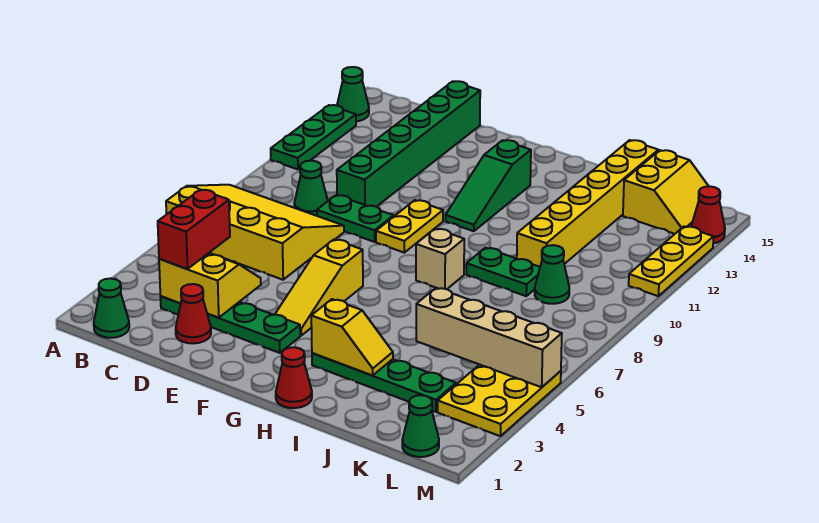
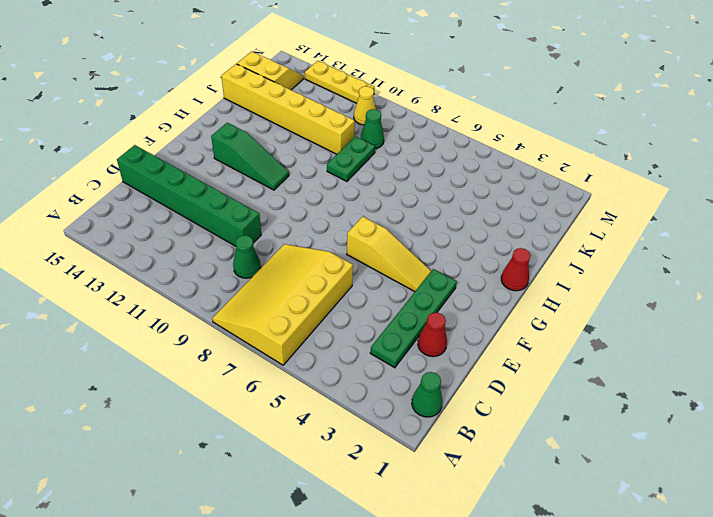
yellow cone L10 level 1 -> none
none -> green plate A11:A13 level 1
none -> green cone A14 level 1
none -> green plate D9:E9 level 1

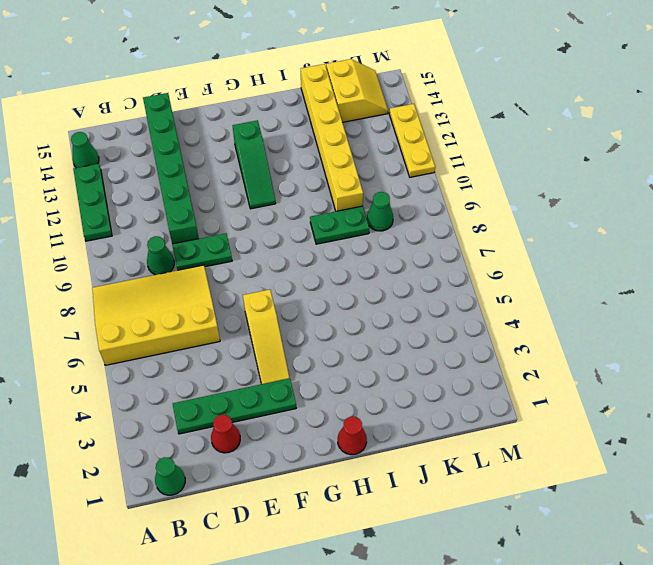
none -> yellow plate F9:F10 level 1
none -> green plate H3:K3 level 1
none -> tan brick H8 level 1

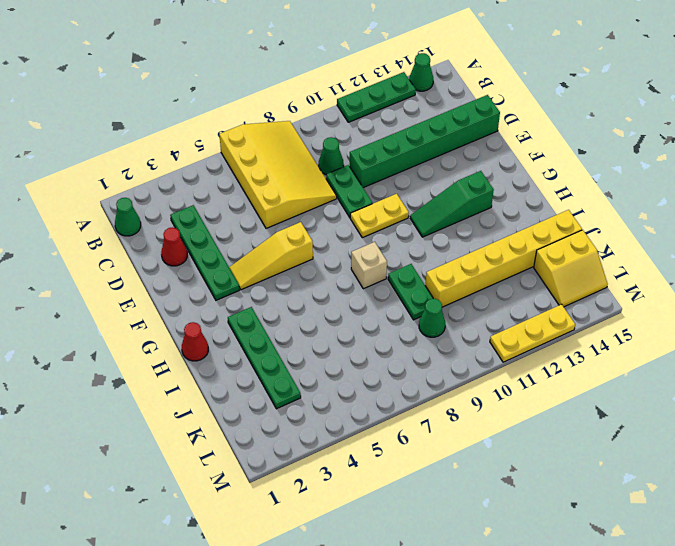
none -> green cone L1 level 1
none -> yellow plate L3:M5 level 1
none -> red cone M14 level 1

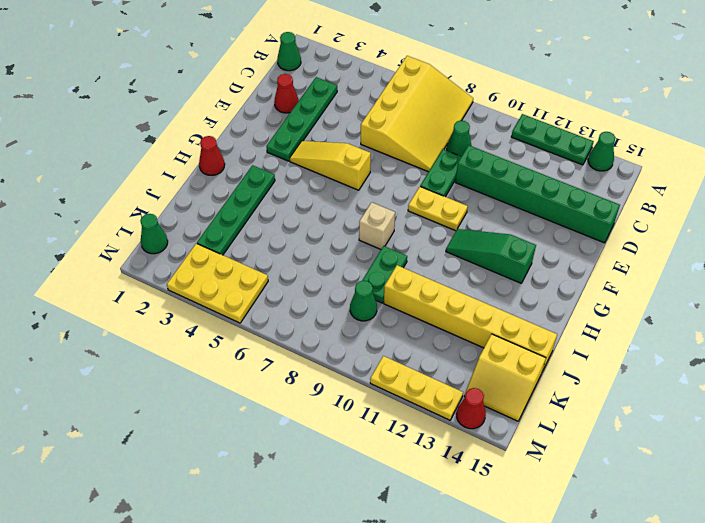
none -> yellow slope C3:D4 level 2 top 3
none -> yellow slope H3:I3 level 2 top H
none -> tan brick J5:M5 level 2

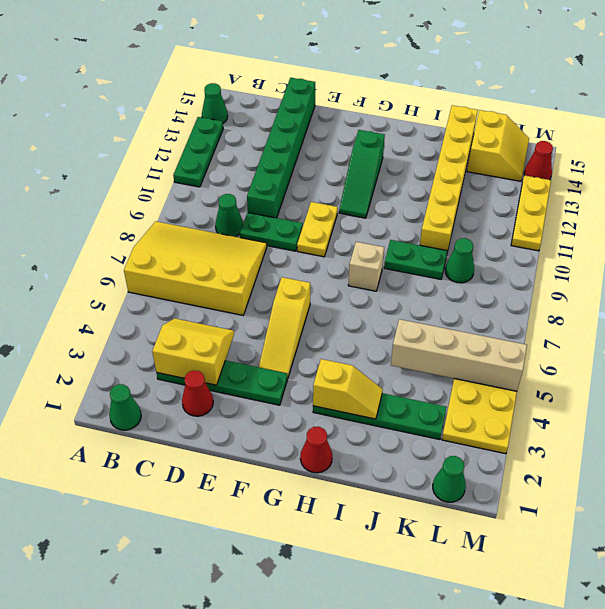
none -> red brick C3:C4 level 3

